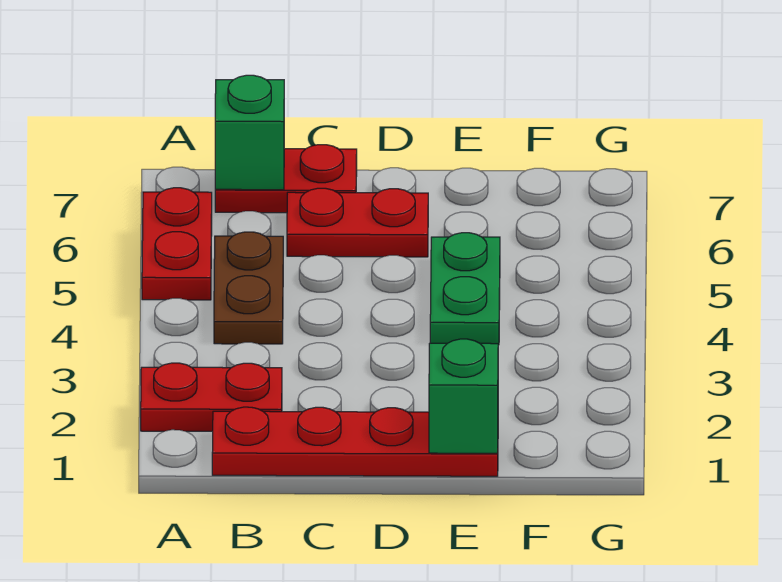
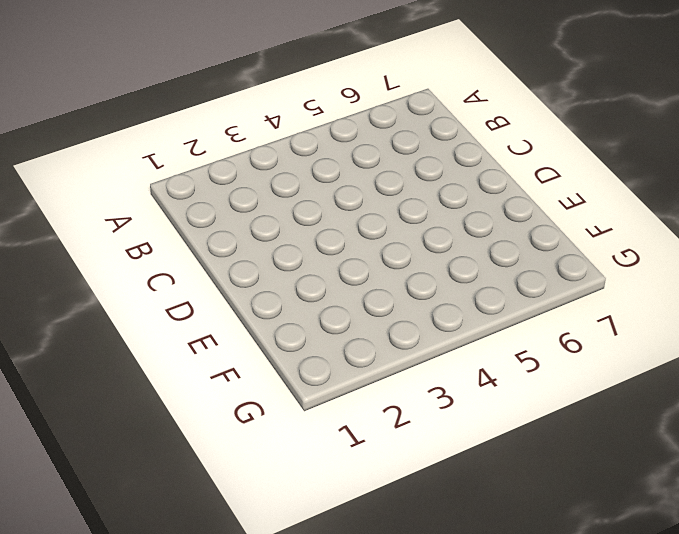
none -> red plate A2:B2 level 1
none -> red plate A5:A6 level 1

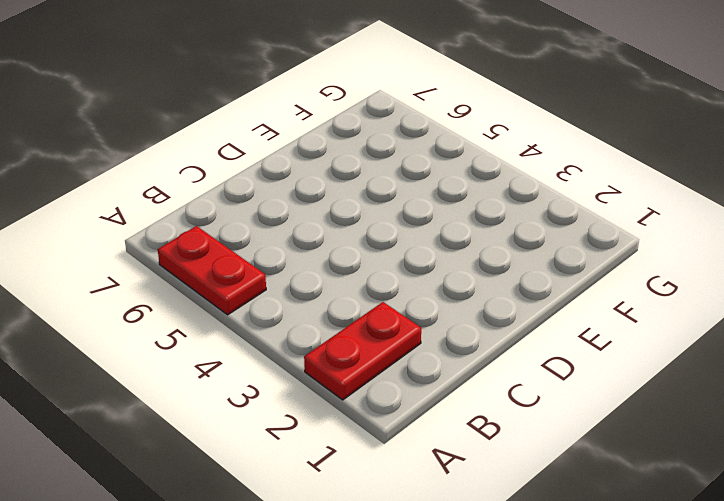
none -> red plate B1:E1 level 1
none -> brown plate B4:B5 level 1

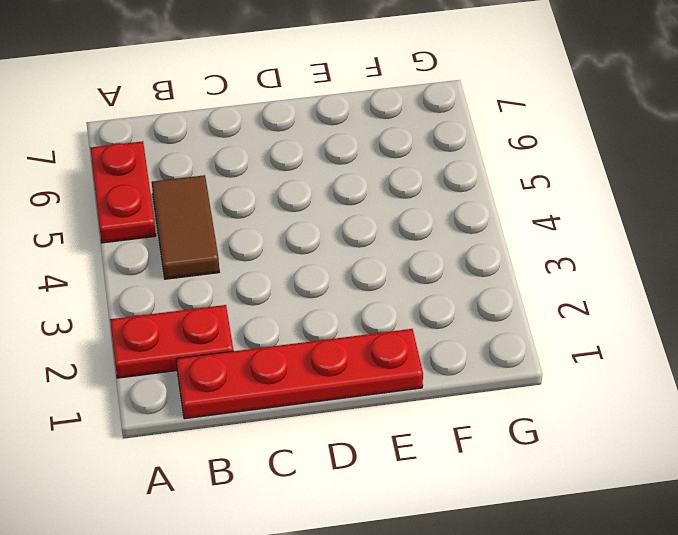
brown tile B4:B5 level 1 -> brown plate B4:B5 level 1
none -> red plate B7:C7 level 1
none -> red plate C6:D6 level 1

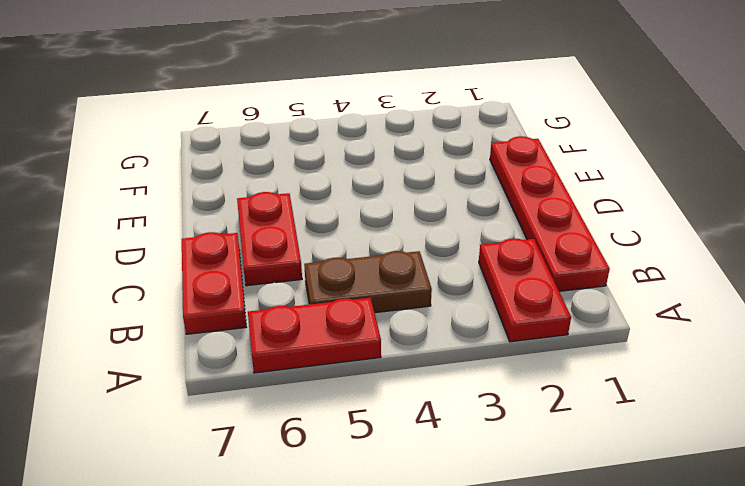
none -> green plate E4:E5 level 1
none -> green brick B7 level 2

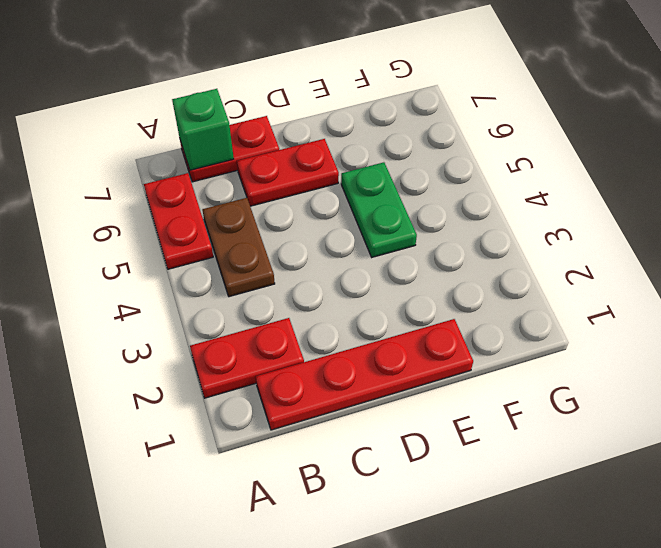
none -> green brick E1 level 2

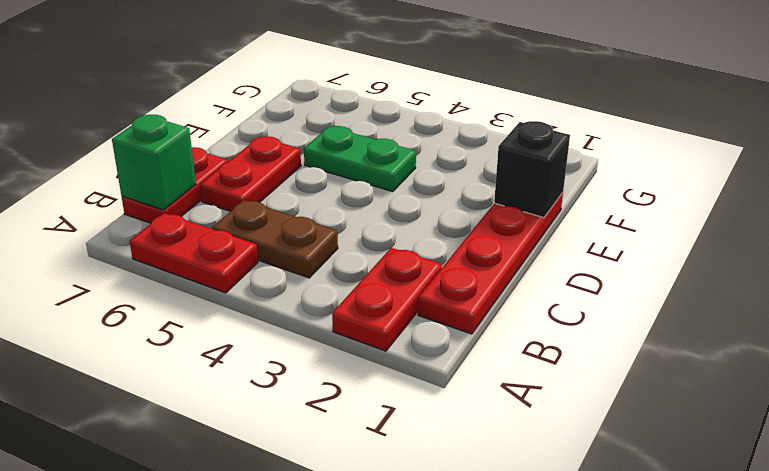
black brick E1 level 2 -> green brick E1 level 2

